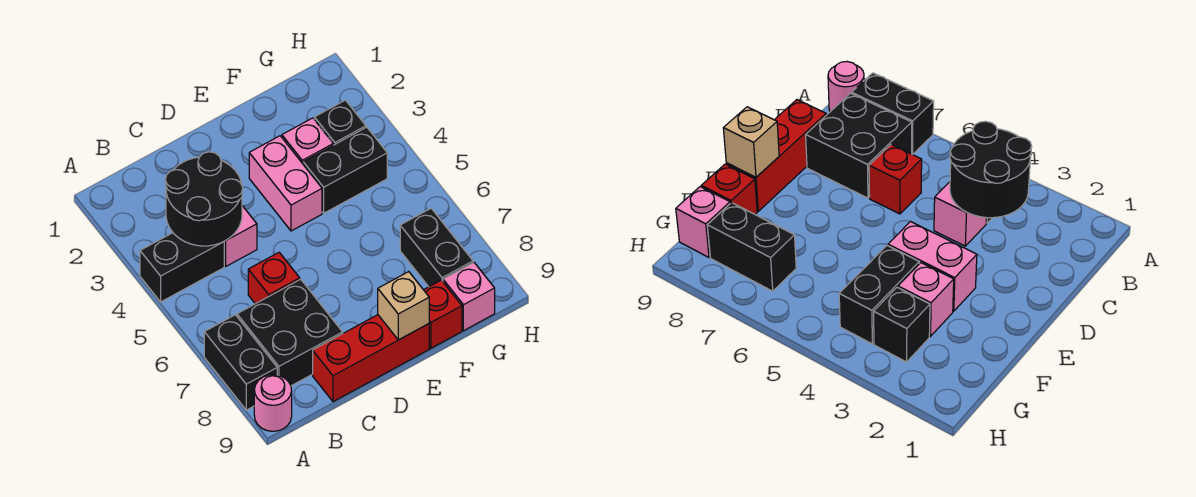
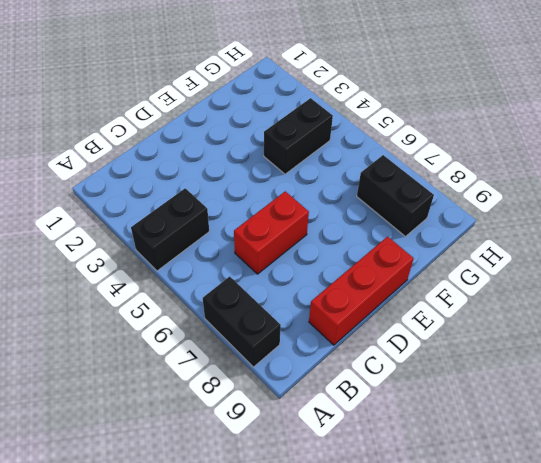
red brick C6:D6 level 1 -> red brick C6 level 1
none -> pink round brick A9 level 1
none -> black brick B7:C8 level 1
none -> pink brick C4 level 1

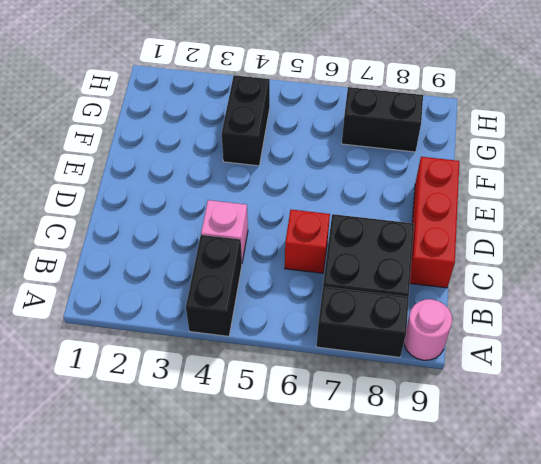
none -> pink brick E3:E4 level 1
none -> pink brick F3 level 1
none -> red brick F9 level 1

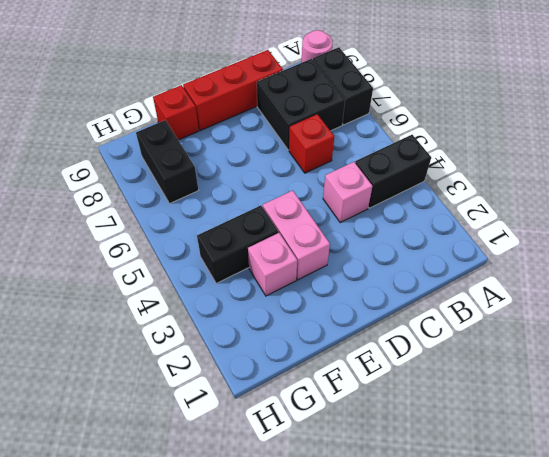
none -> black brick G3 level 1
none -> pink brick G9 level 1
none -> black round brick B3:C4 level 2

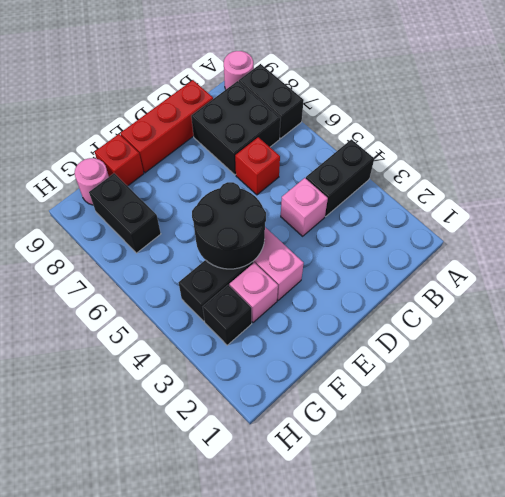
black round brick E4:F5 level 2 -> black round brick B3:C4 level 2
pink round brick G9 level 1 -> pink brick G9 level 1
none -> tan brick E9 level 2

